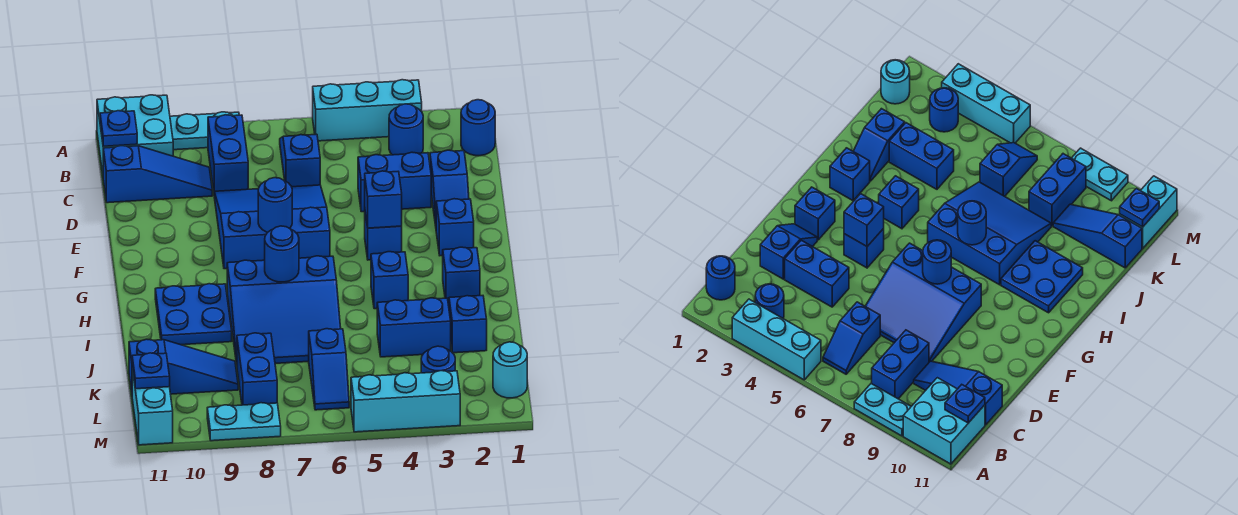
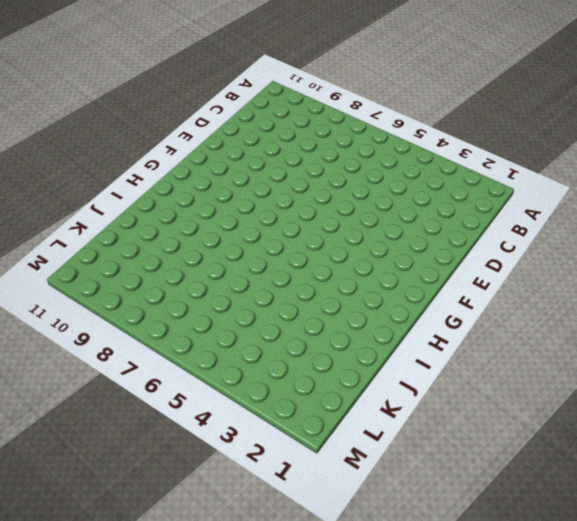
none -> cyan brick A3:A5 level 1
none -> cyan plate A8:A9 level 1
none -> cyan brick A10:B11 level 1
none -> blue round brick B1 level 1

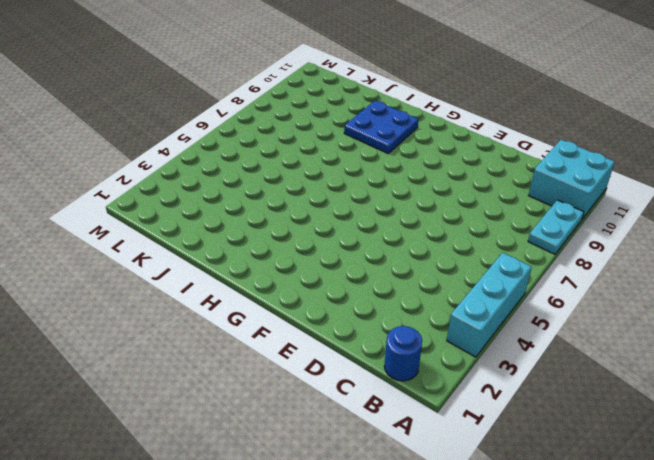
none -> blue round brick B3 level 1
none -> blue slope B6:C6 level 1 top C
none -> blue brick B8:C8 level 1
none -> blue slope C9:C11 level 1 top 11

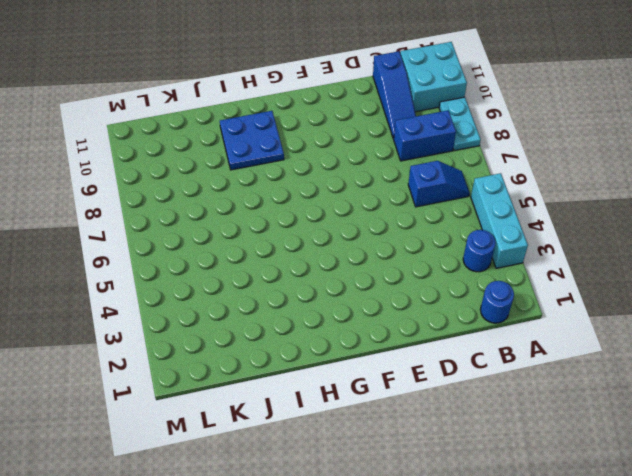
none -> blue slope D2:E2 level 1 top D
none -> blue brick D3:D4 level 1
none -> blue slope D6:F8 level 1 top F
none -> blue brick F2 level 1

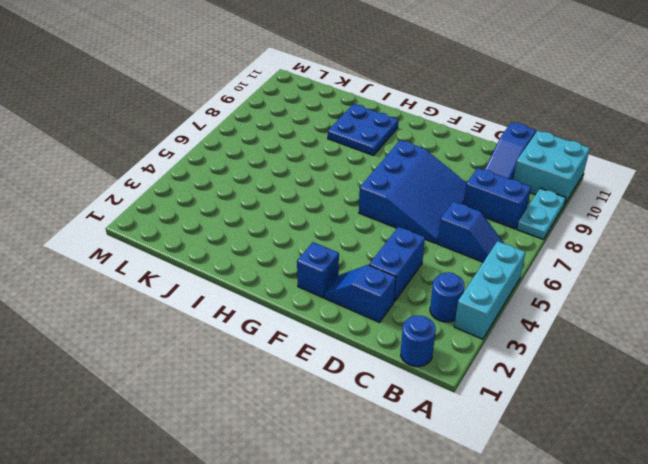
none -> blue brick F4 level 1
none -> blue brick H2 level 1
none -> blue brick H4 level 1
none -> blue slope H6:J8 level 1 top H

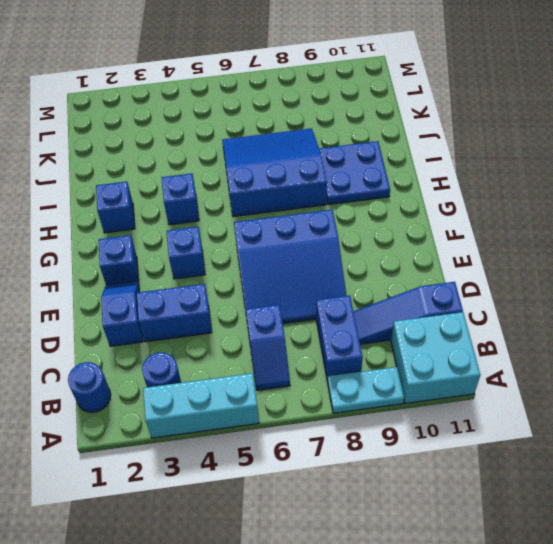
none -> blue slope I2:J2 level 1 top J
none -> blue brick J3:J4 level 1
none -> blue slope K6:L6 level 1 top K
none -> blue brick K8:L8 level 1

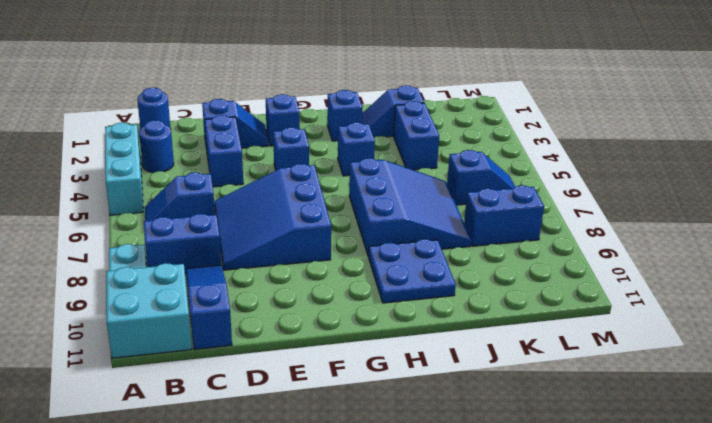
none -> blue slope K9:K11 level 1 top 11
none -> cyan round brick L1 level 1
none -> blue round brick L3 level 1
none -> cyan brick L11:M11 level 1

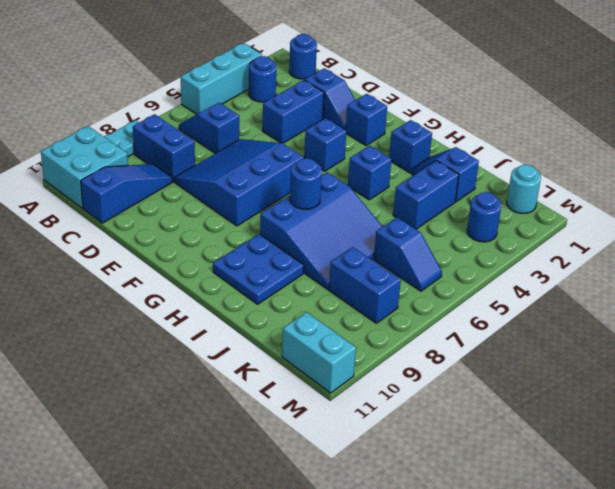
none -> blue slope K9:K11 level 1 top 11
none -> cyan brick M3:M5 level 1
none -> cyan plate M8:M9 level 1
none -> blue plate B11 level 2

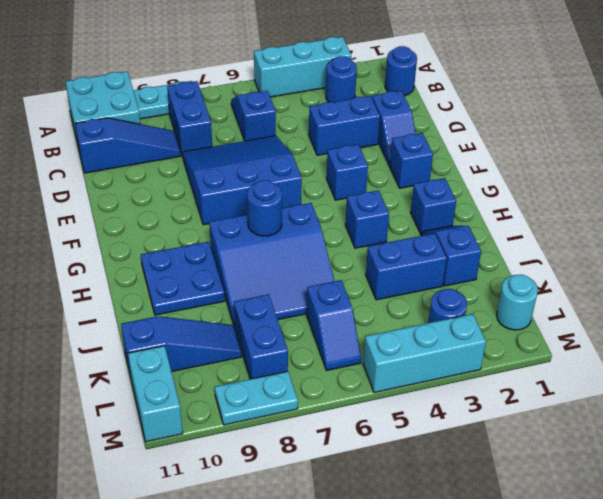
none -> blue plate B11 level 2
none -> blue brick F4 level 2
none -> blue round brick F7 level 2
none -> blue plate L11 level 2

